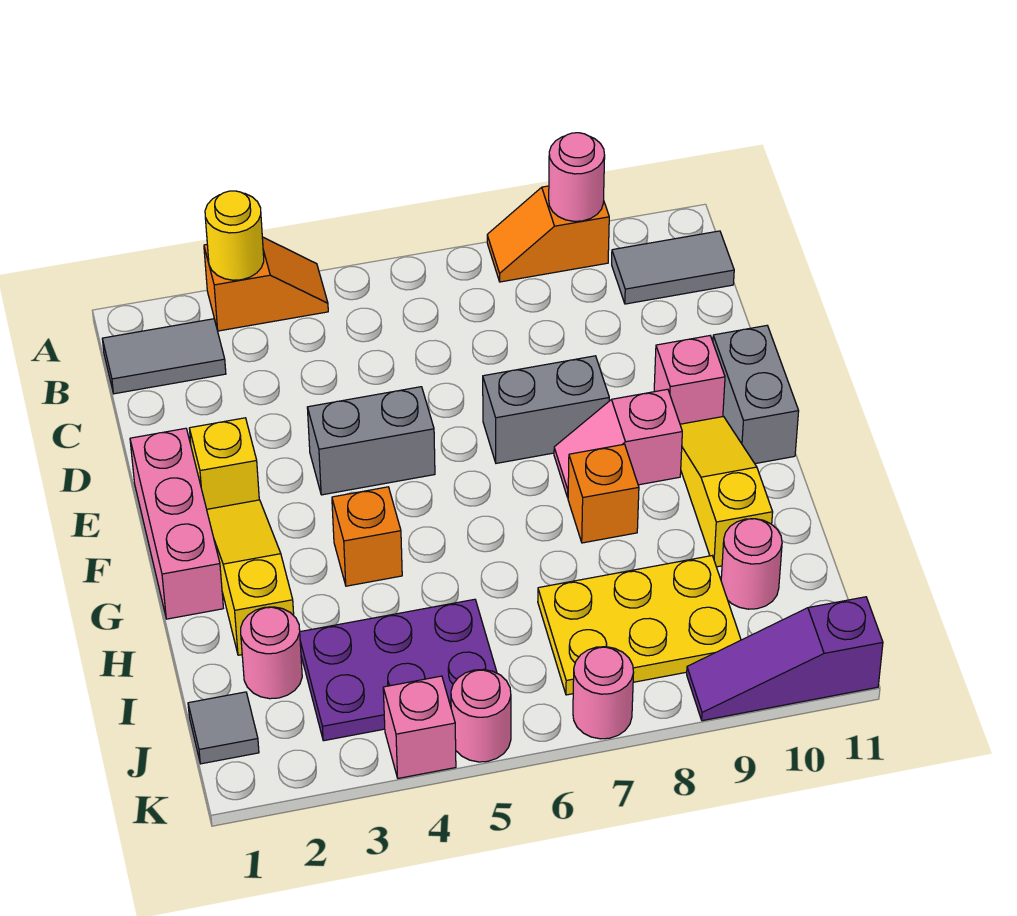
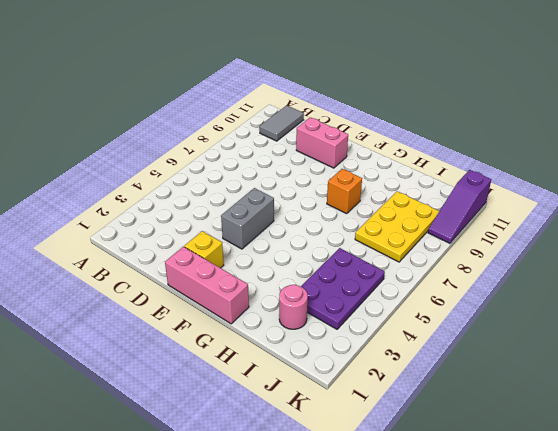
pink brick D10:E10 level 1 -> pink brick E10 level 1
none -> orange slope A3:A4 level 1 top 3
none -> orange slope A8:A9 level 1 top 9
none -> grey tile B1:B2 level 1

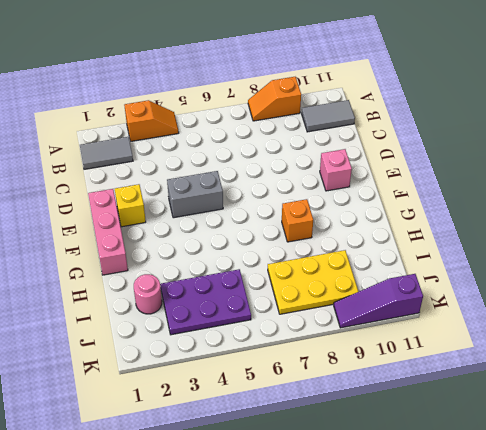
none -> grey brick E7:E8 level 1
none -> grey brick E11:F11 level 1
none -> yellow slope F2:H2 level 1 top H

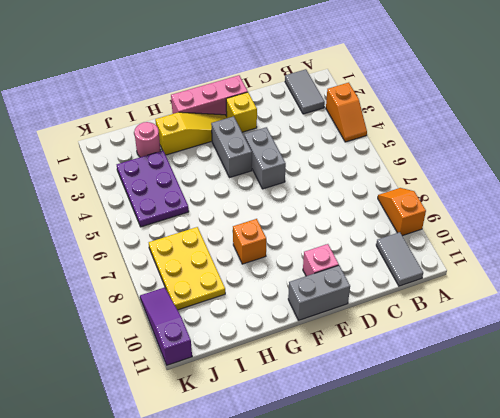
grey brick F3:F4 level 1 -> grey brick E7:E8 level 1
none -> pink slope F8:F9 level 1 top 9
none -> yellow slope F10:H10 level 1 top H
none -> orange brick G4 level 1

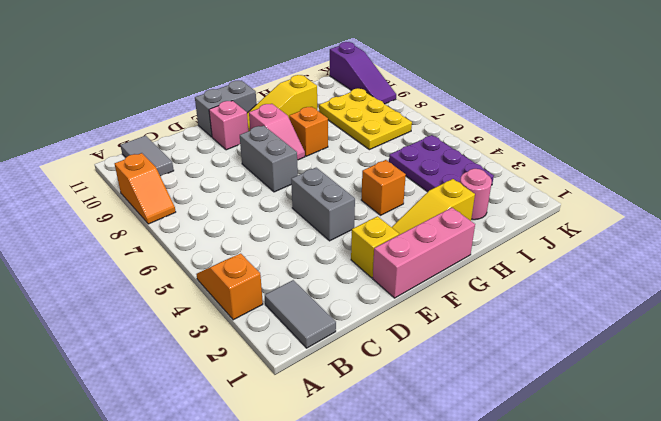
none -> pink round brick I10 level 1
none -> grey tile J1 level 1
none -> pink brick K4 level 1

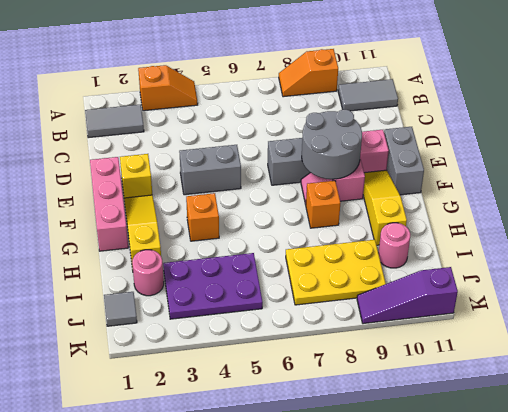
grey round brick E8:F9 level 2 -> none
none -> pink brick K4 level 1
none -> pink round brick K5 level 1
none -> pink round brick K7 level 1

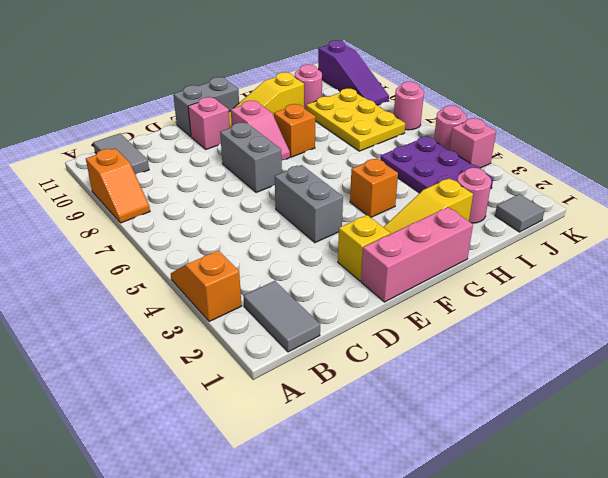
none -> yellow round brick A3 level 2
none -> pink round brick A9 level 2

